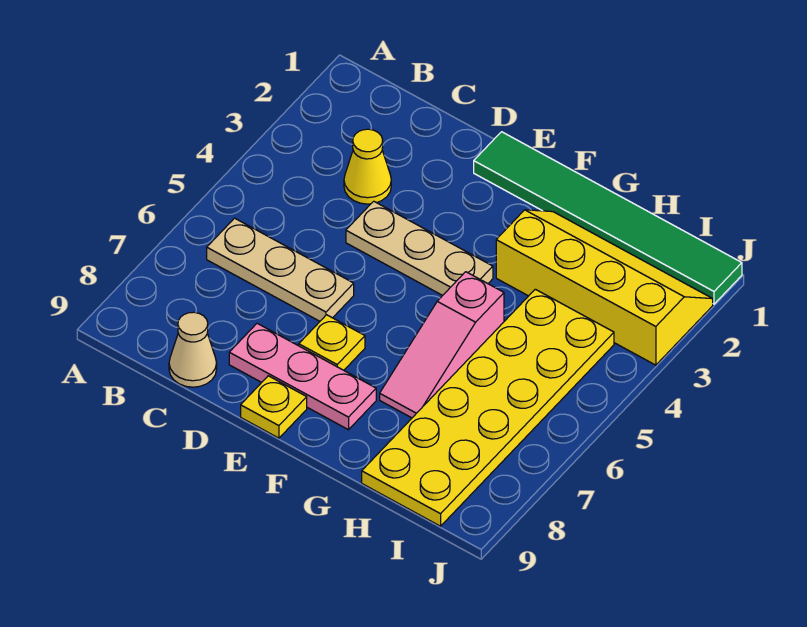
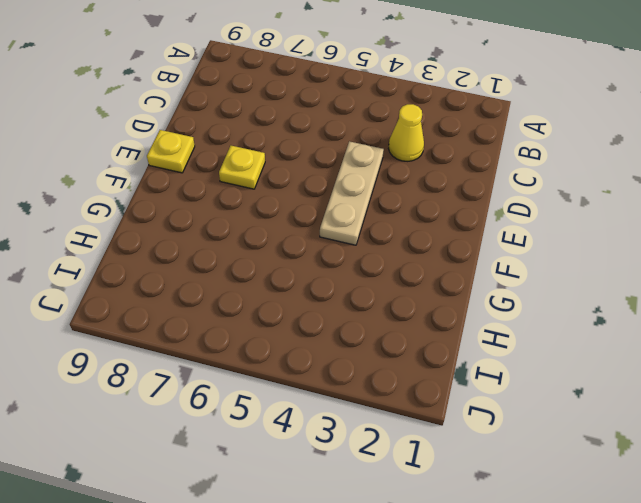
none -> tan plate B6:D6 level 1
none -> tan cone C9 level 1

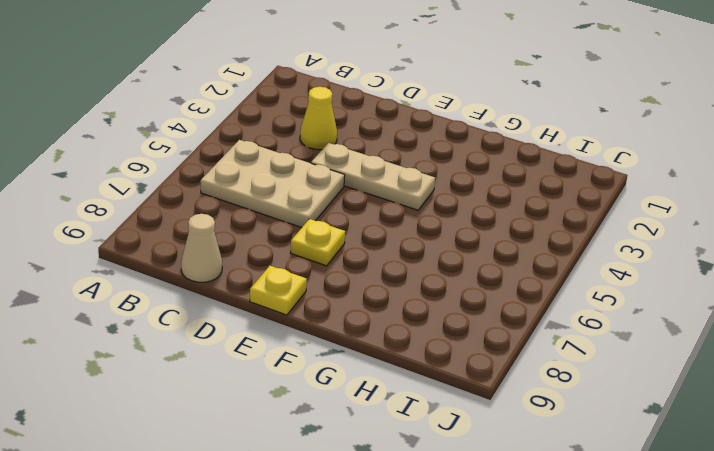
tan plate B5:D6 level 1 -> tan plate B6:D6 level 1
none -> pink plate D8:F8 level 1
none -> green tile E1:J1 level 1

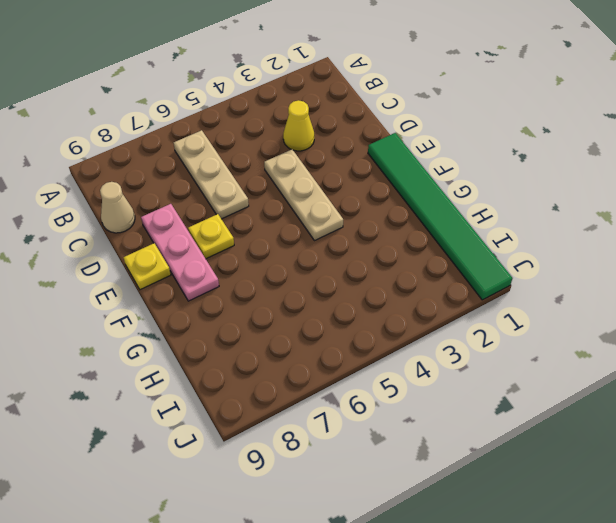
none -> yellow slope G2:J3 level 1 top 3
none -> pink slope G5:G7 level 1 top 5

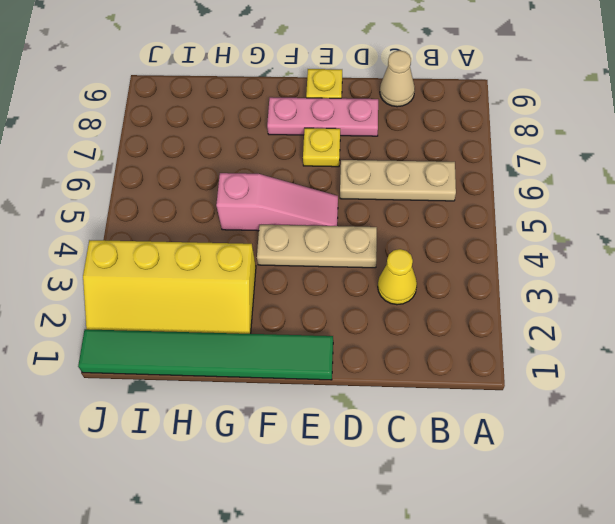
pink slope E5:G5 level 1 top G -> pink slope G5:G7 level 1 top 5
none -> yellow plate H4:I9 level 1

